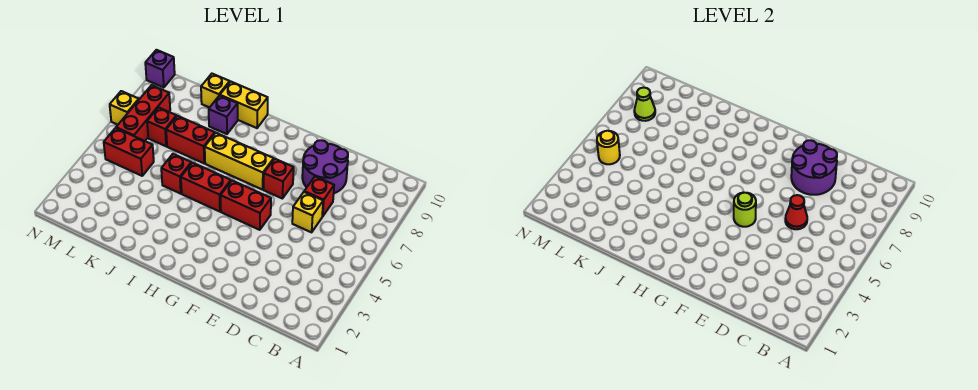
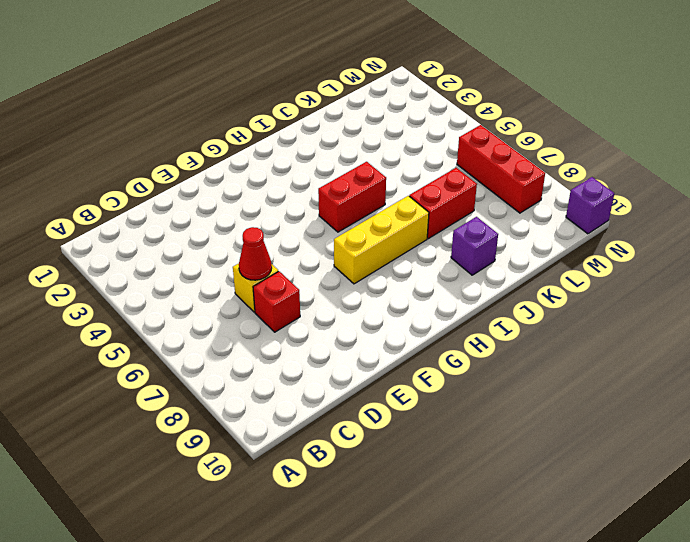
none -> purple round brick D8:E9 level 1
none -> red brick F5:G5 level 1
none -> red brick F7 level 1

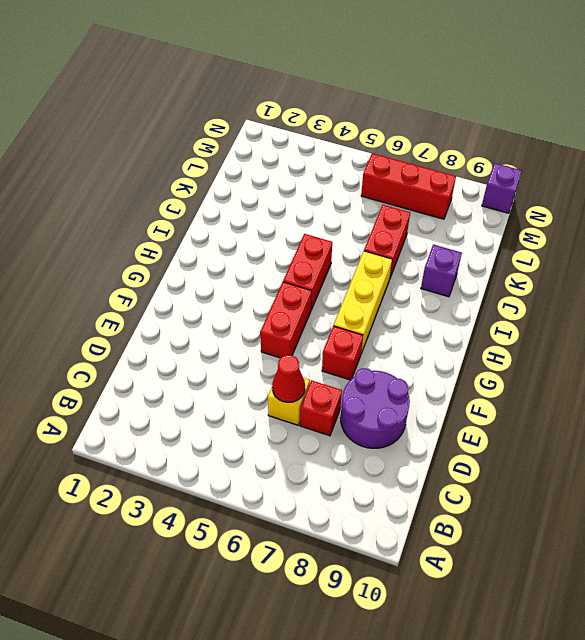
none -> yellow brick I10:J10 level 1
none -> red brick J5 level 1
none -> yellow brick K10 level 1

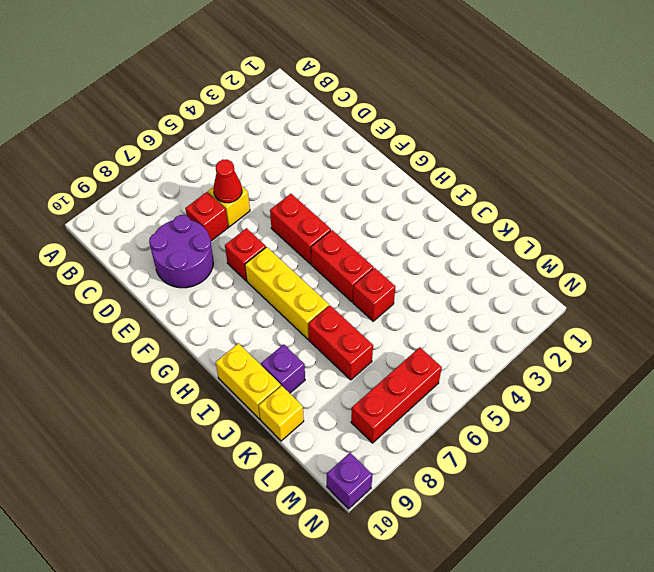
none -> red brick L5:M5 level 1
none -> red brick L7 level 1
none -> yellow brick N7 level 1

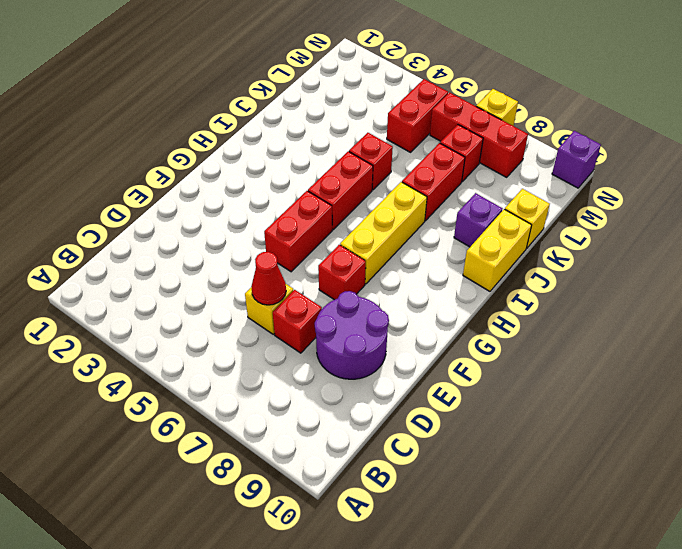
none -> purple round brick D8:E9 level 2
none -> lime round brick F5 level 2
none -> yellow round brick M5 level 2

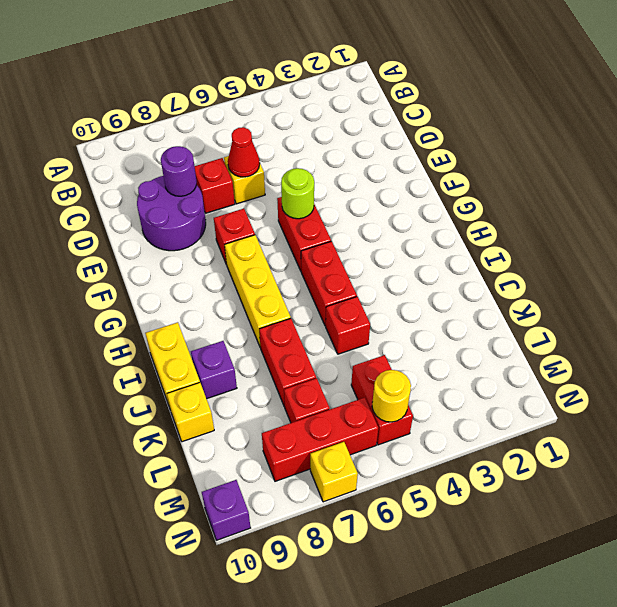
purple round brick D8 level 2 -> purple round brick D8:E9 level 2
none -> lime cone M8 level 2

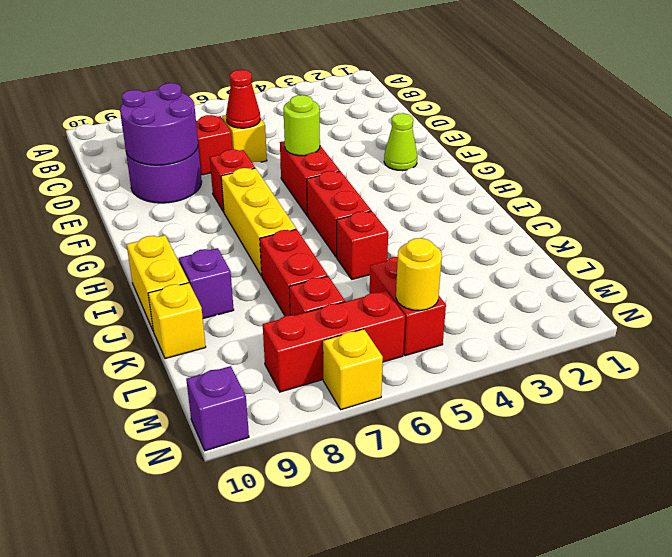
lime cone F2 level 1 -> lime cone M8 level 2

